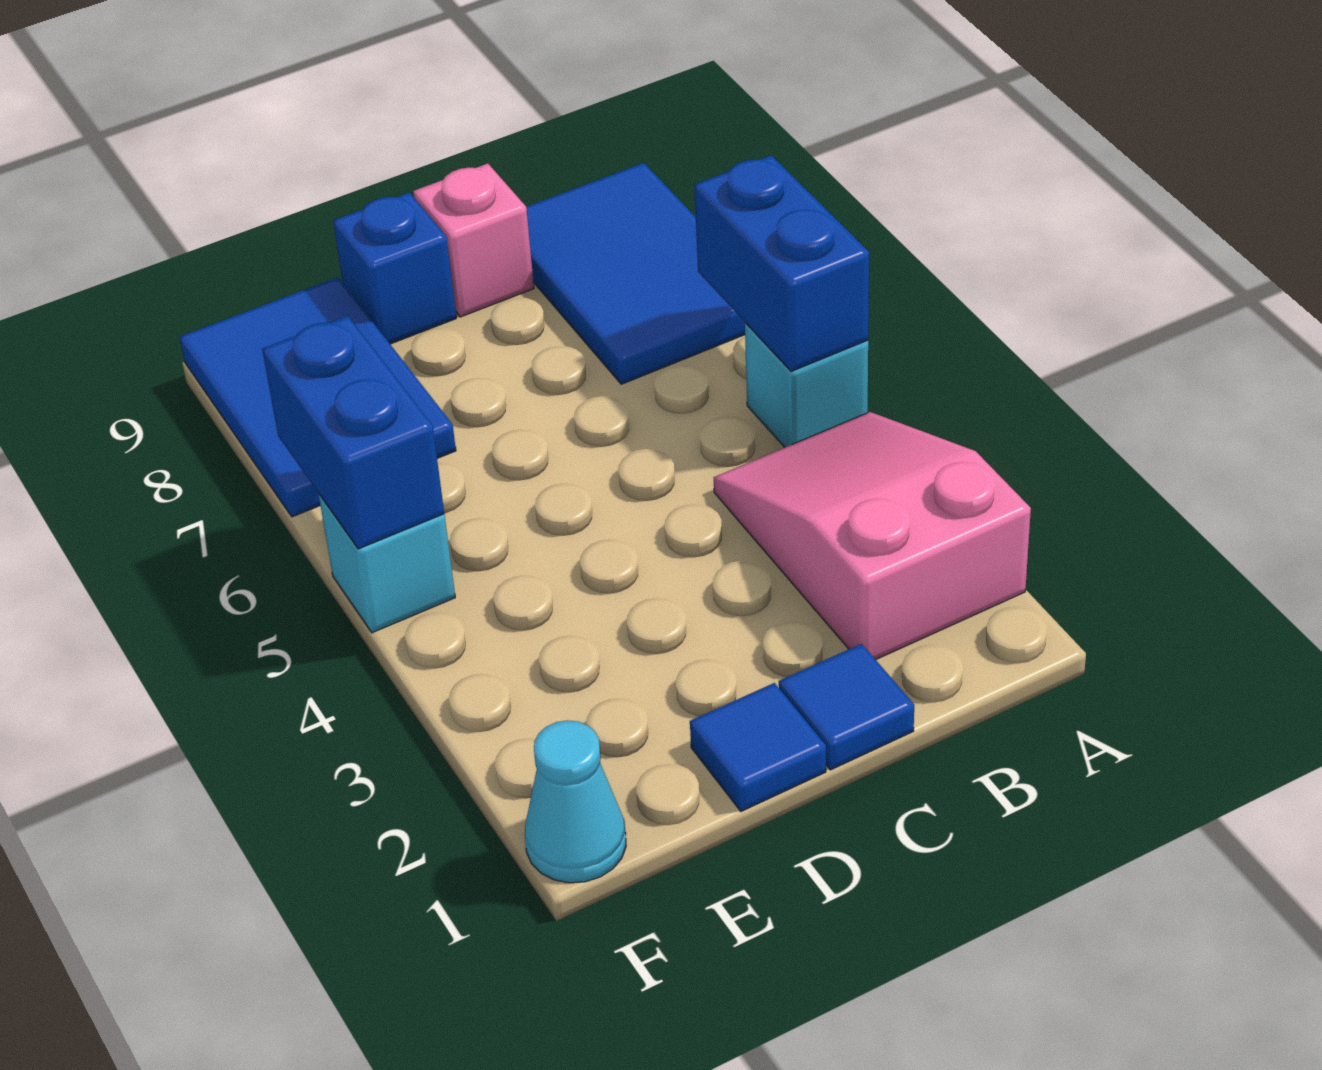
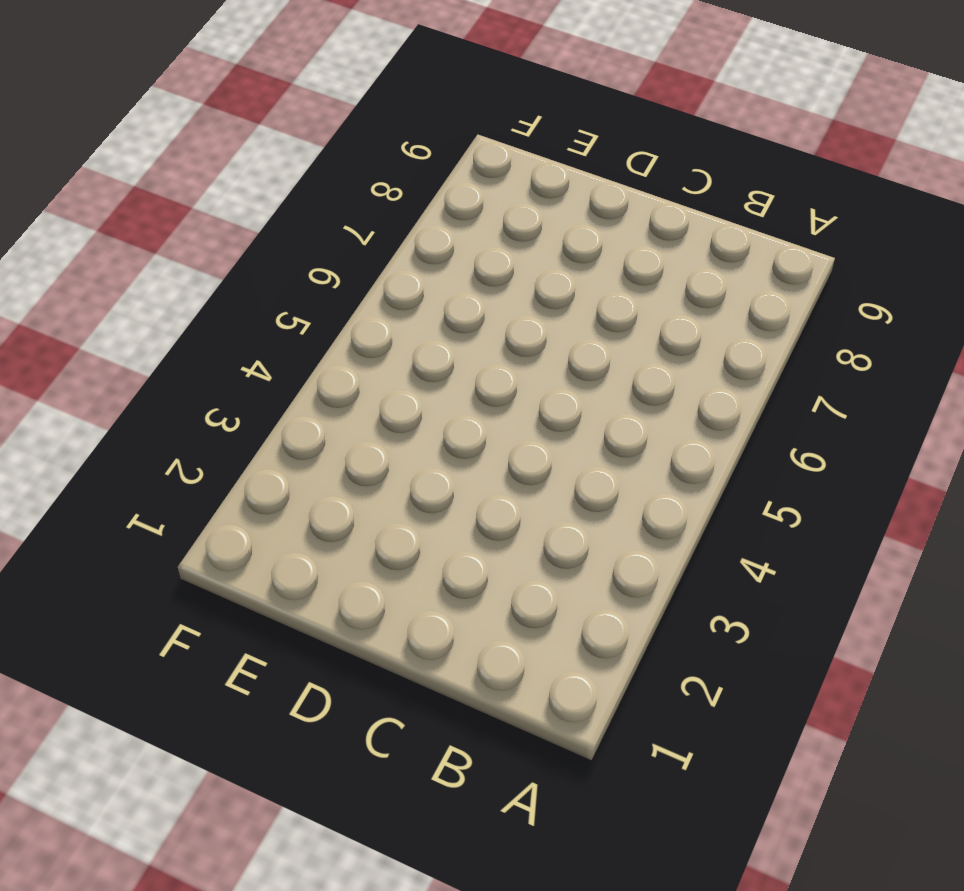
none -> pink slope A2:B4 level 1 top 2
none -> cyan brick A5 level 1
none -> blue tile A7:B9 level 1

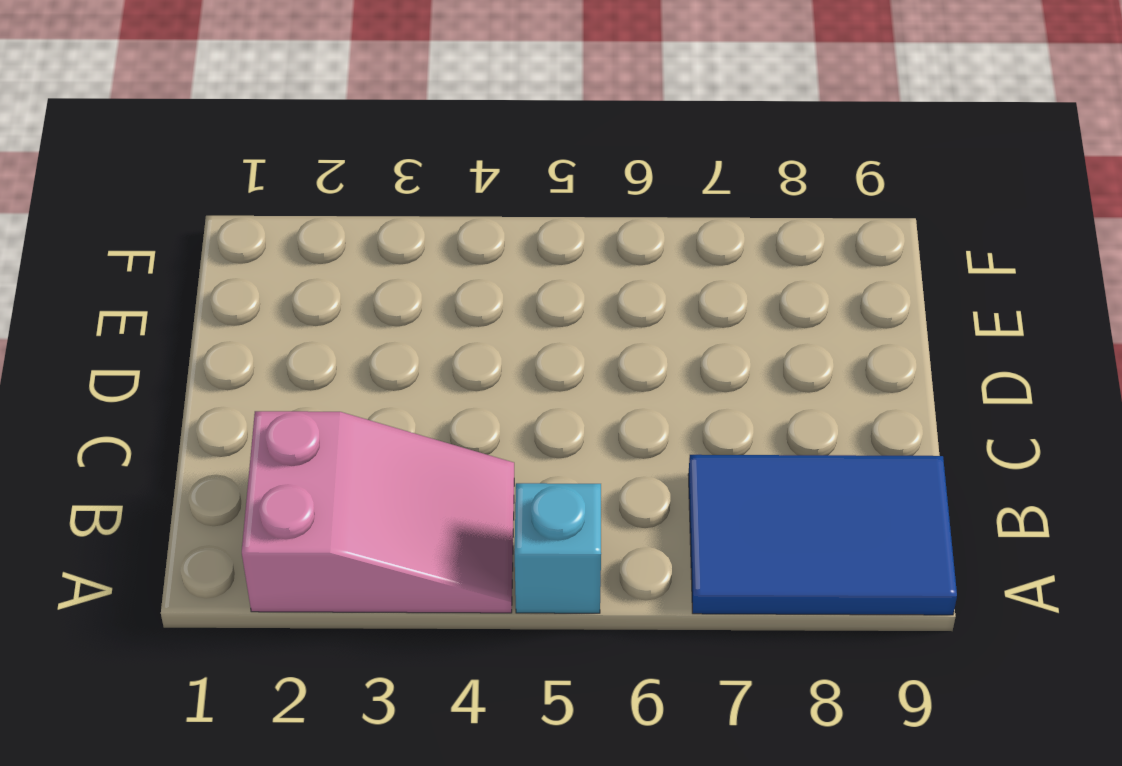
none -> blue tile C1 level 1
none -> pink brick C9 level 1
none -> blue tile D1 level 1

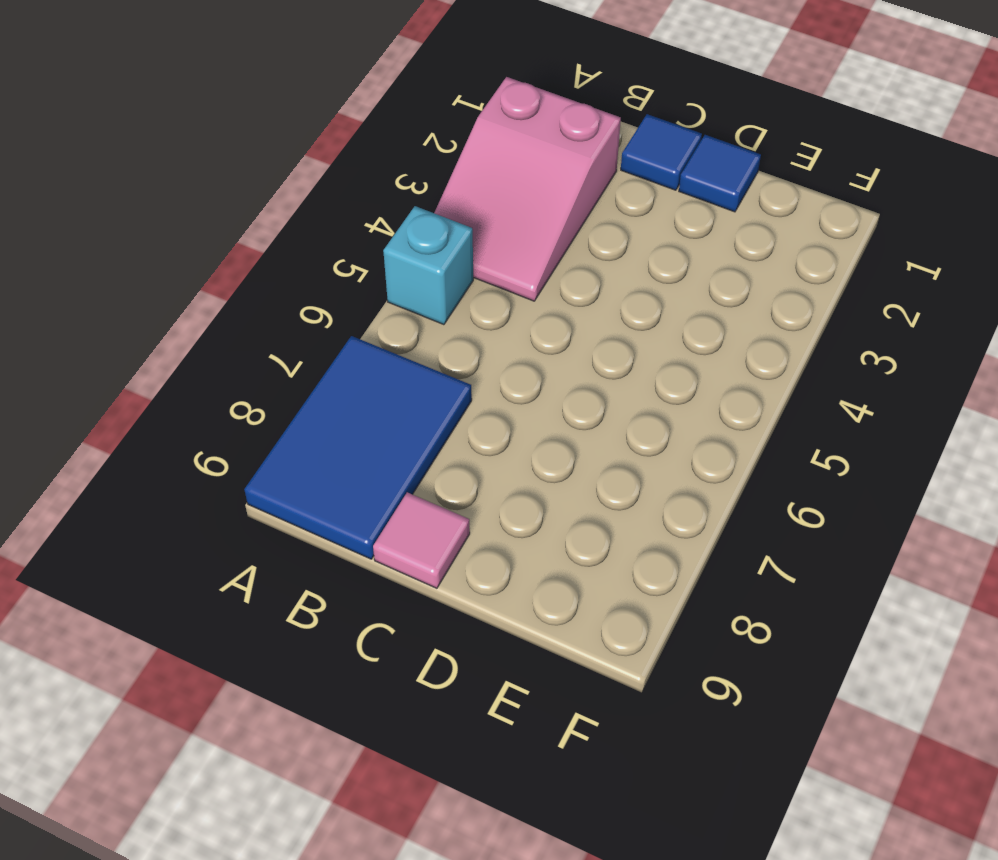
pink tile C9 level 1 -> pink brick C9 level 1
none -> blue brick D9 level 1
none -> blue tile E7:F9 level 1
none -> cyan cone F1 level 1

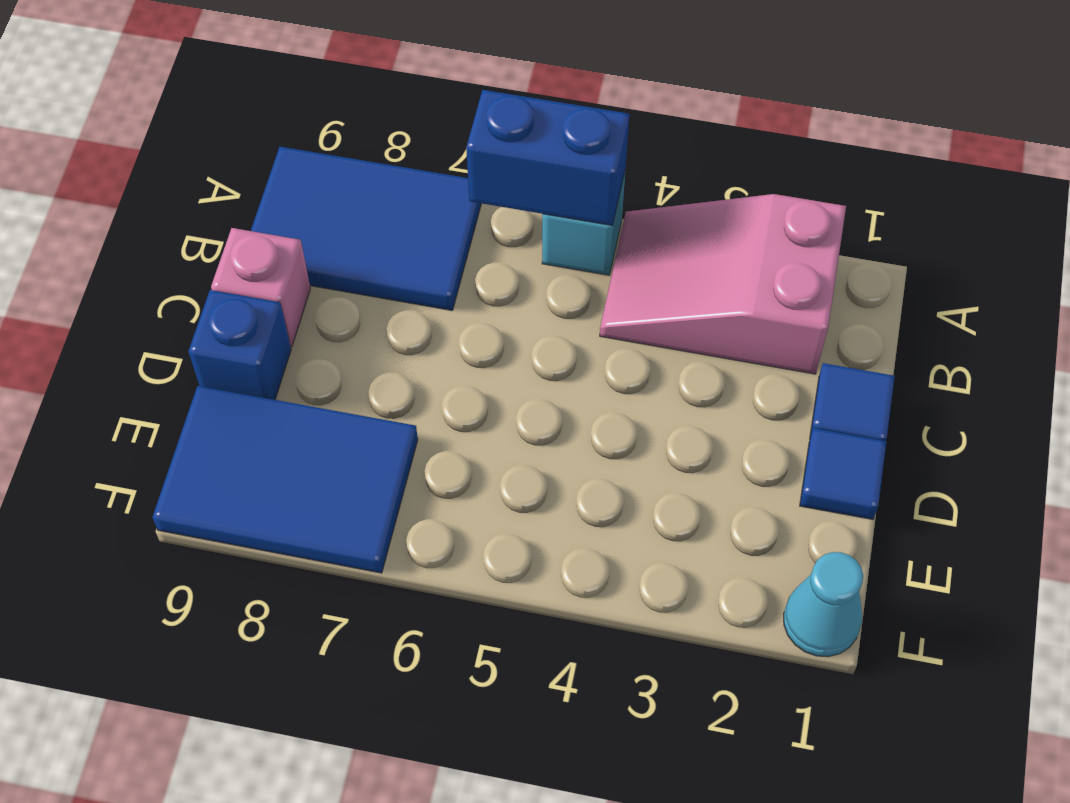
none -> cyan brick F5 level 1
none -> blue brick F5:F6 level 2

